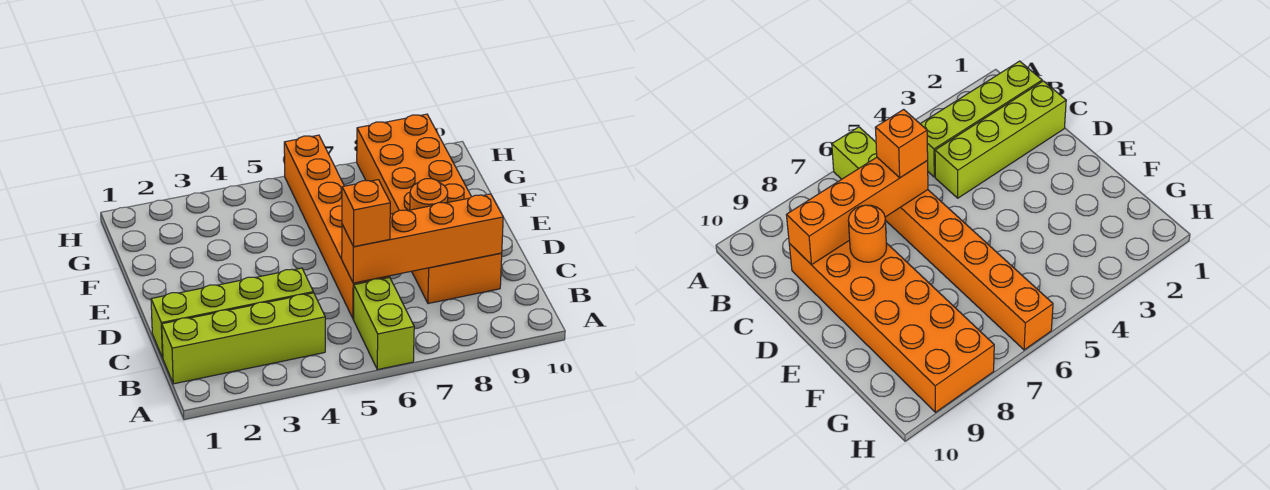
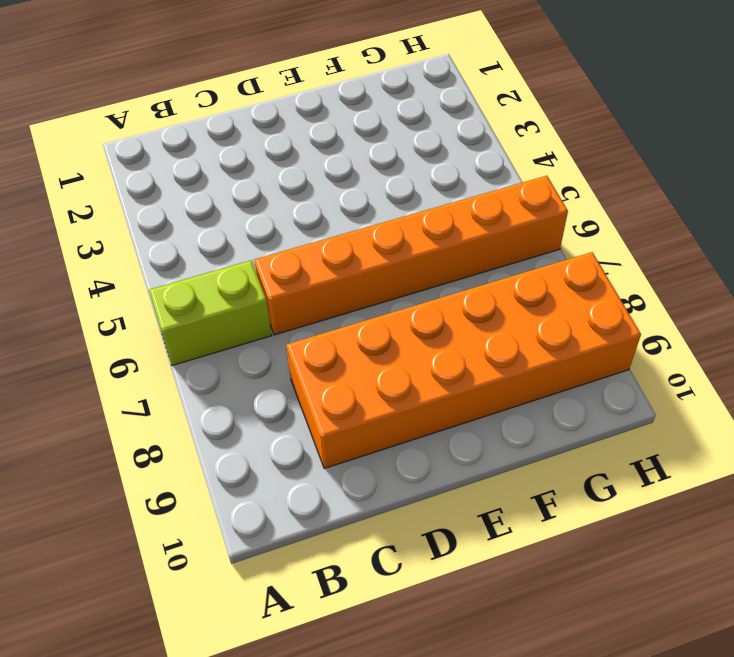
none -> lime brick B1:B4 level 1
none -> lime brick C1:C4 level 1

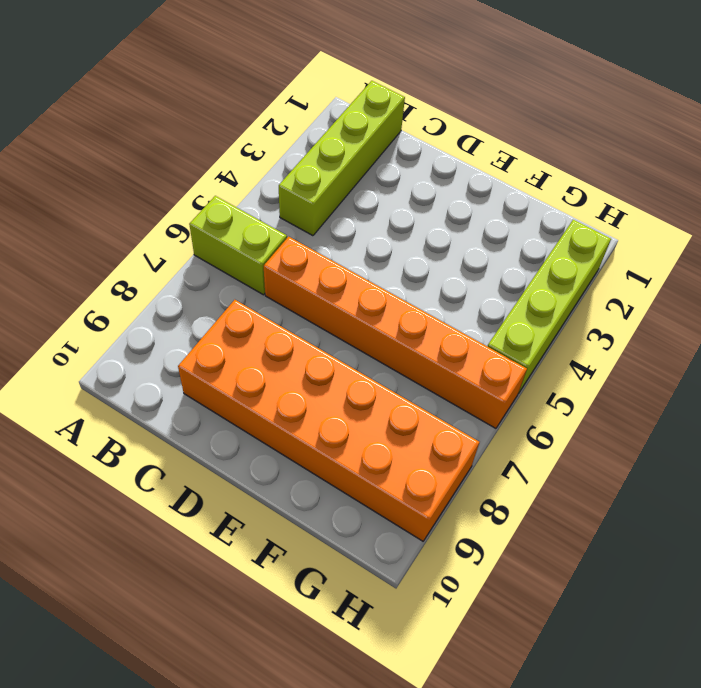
lime brick H2:H5 level 1 -> lime brick C1:C4 level 1
none -> orange brick C6:C9 level 2
none -> orange round brick D8 level 2

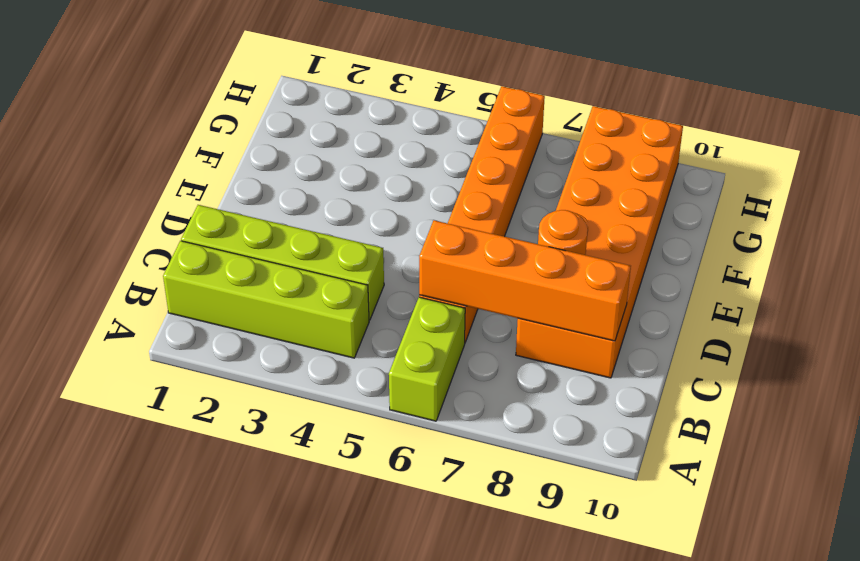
none -> orange brick C6 level 3

